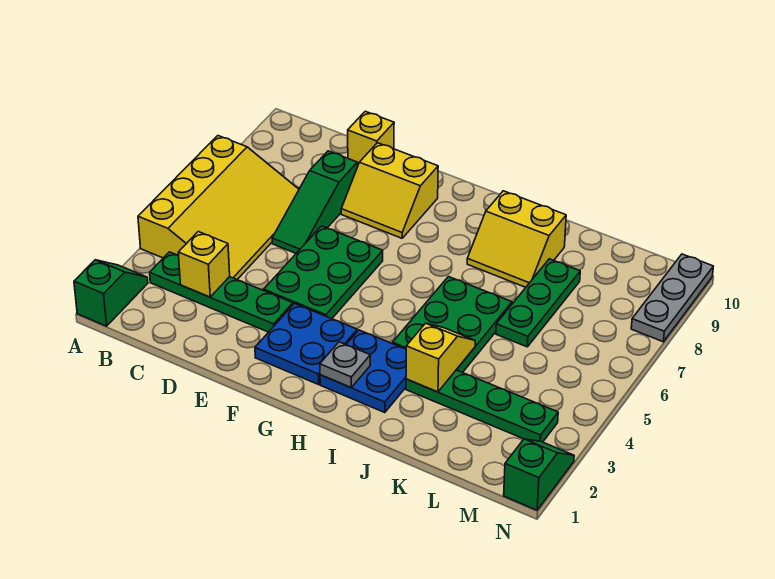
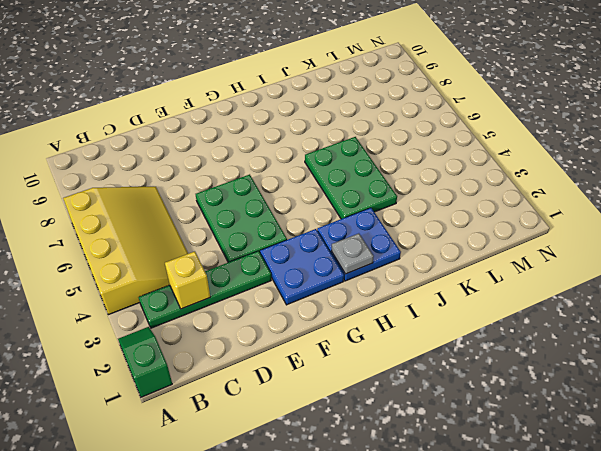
none -> green slope D6:D8 level 1 top 8
none -> yellow brick D10 level 1
none -> yellow slope E8:F9 level 1 top 9

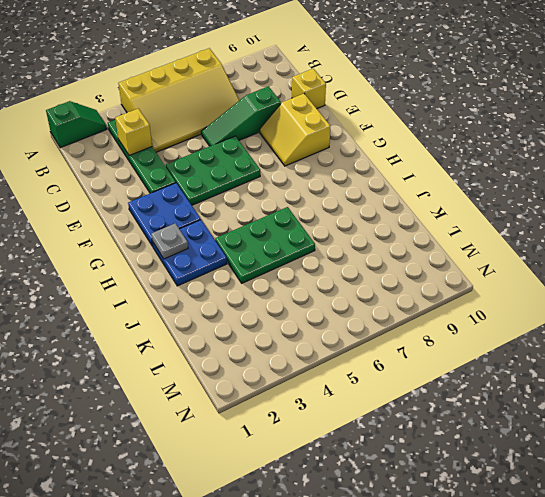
none -> yellow slope I8:J9 level 1 top 9
none -> green plate J3:M3 level 1
none -> green plate K6:K8 level 1

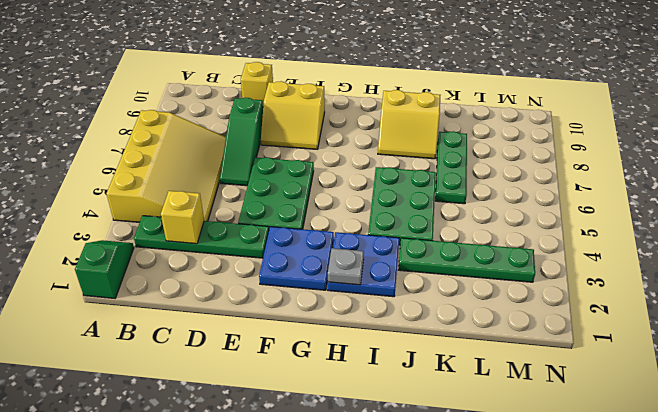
none -> green slope N1:N2 level 1 top 1
none -> grey plate N8:N10 level 1
none -> yellow slope J3:J4 level 2 top 3

